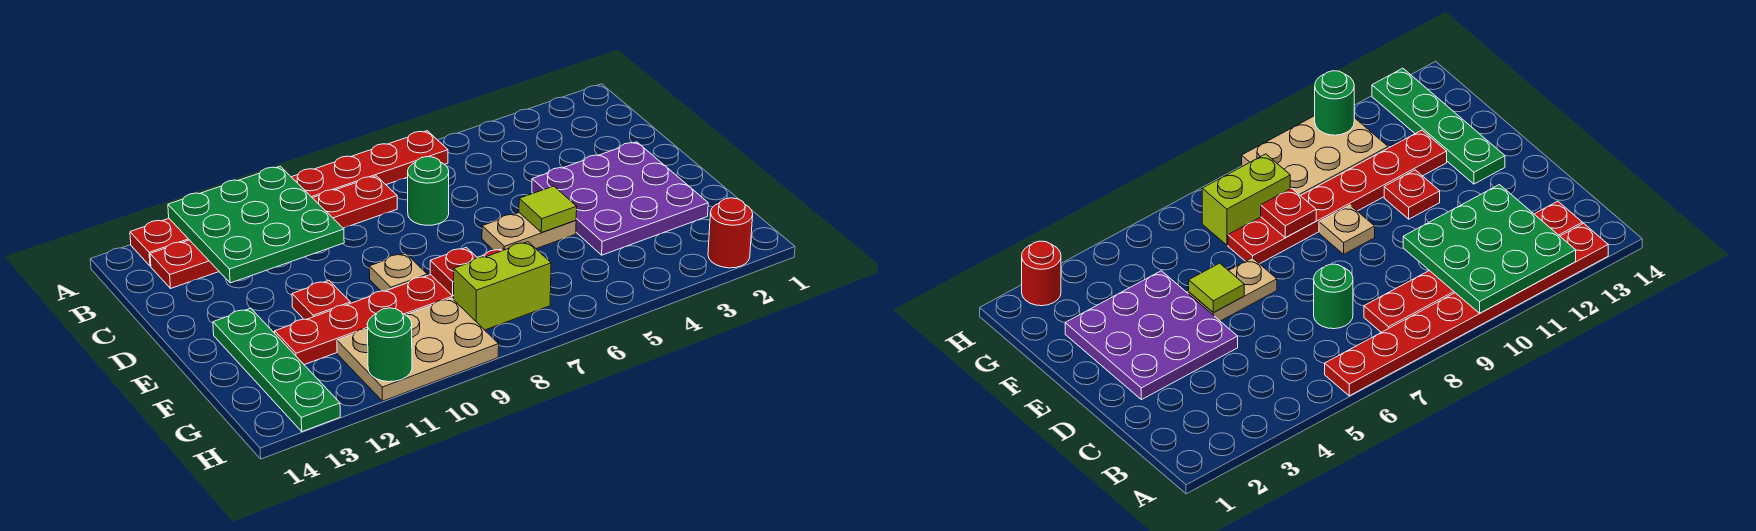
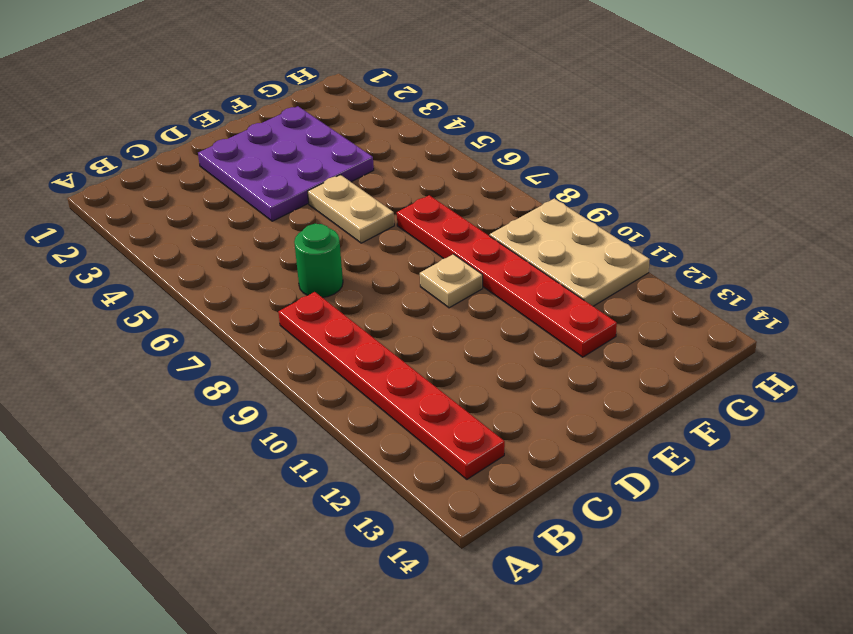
none -> red plate A6:A13 level 1
none -> red plate E11 level 1
none -> green plate E13:H13 level 1

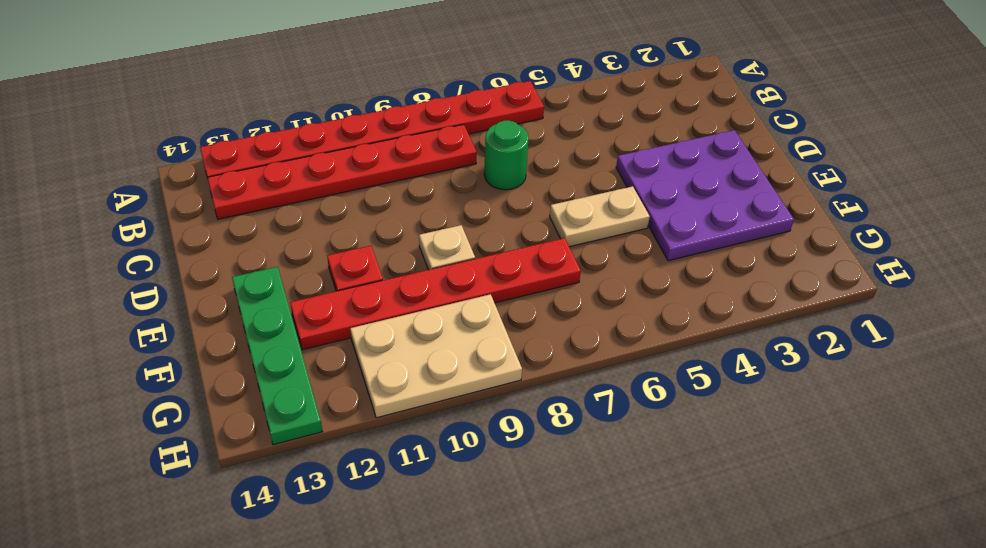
none -> lime brick G7:G8 level 1
none -> red round brick H2 level 1
none -> green plate A10:C12 level 2

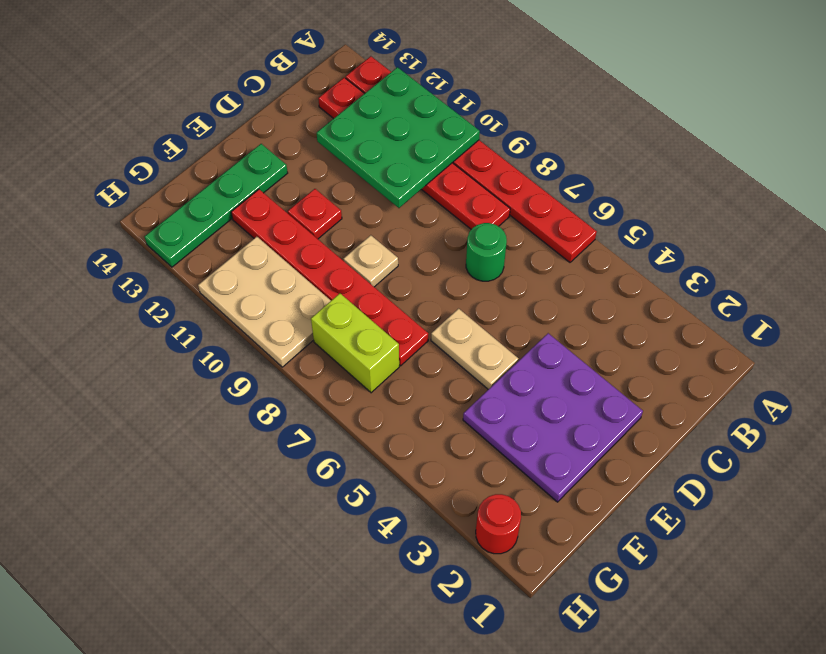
none -> lime tile E5 level 2
none -> red plate F8 level 2
none -> green round brick H11 level 2

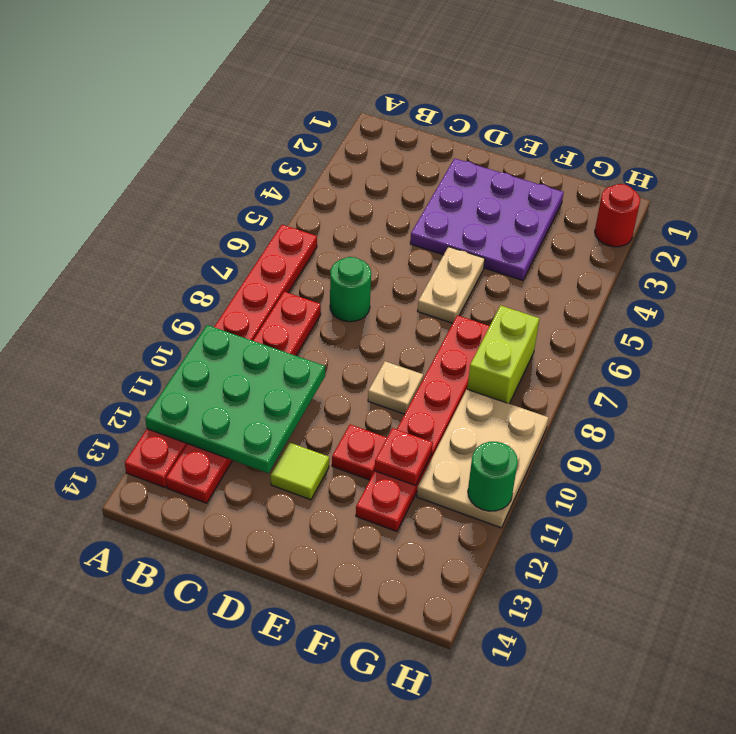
lime tile D12 level 1 -> lime tile E5 level 2
red plate F11 level 2 -> red plate F8 level 2
none -> green plate E13:H13 level 1

